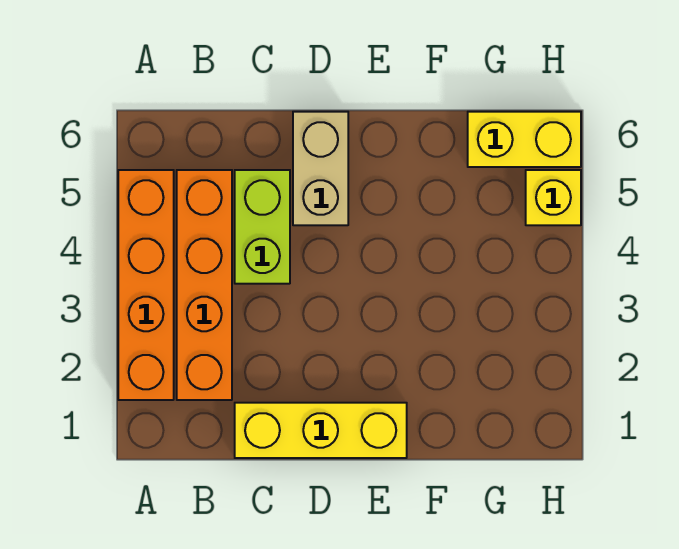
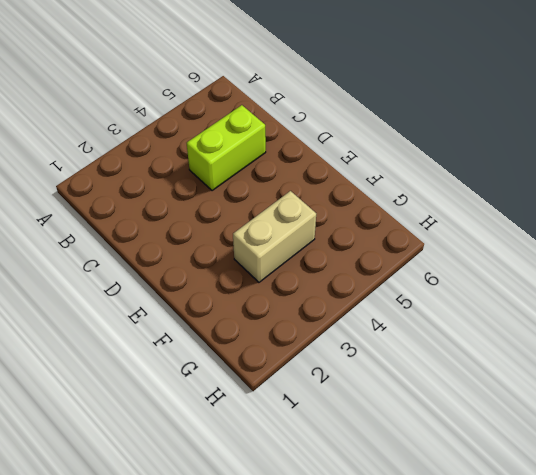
tan brick F3:F4 level 1 -> tan brick D5:D6 level 1
none -> orange brick A2:A5 level 1
none -> orange brick B2:B5 level 1

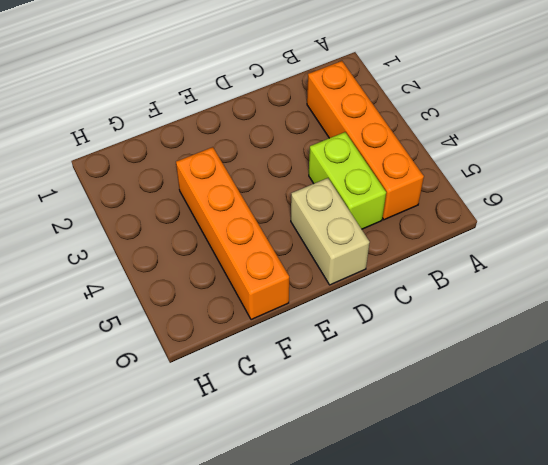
orange brick F3:F6 level 1 -> orange brick A2:A5 level 1
none -> yellow brick C1:E1 level 1
none -> yellow brick G6:H6 level 1

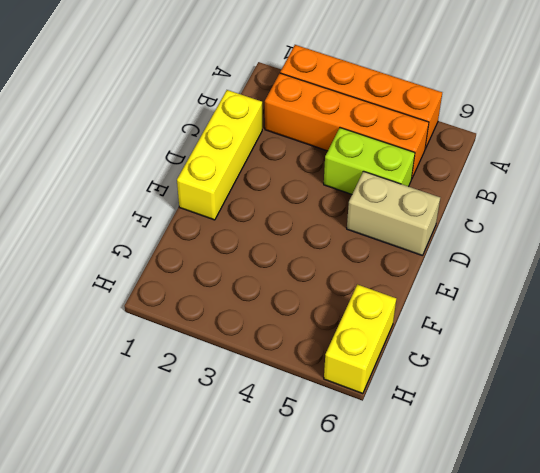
none -> yellow brick H5 level 1

